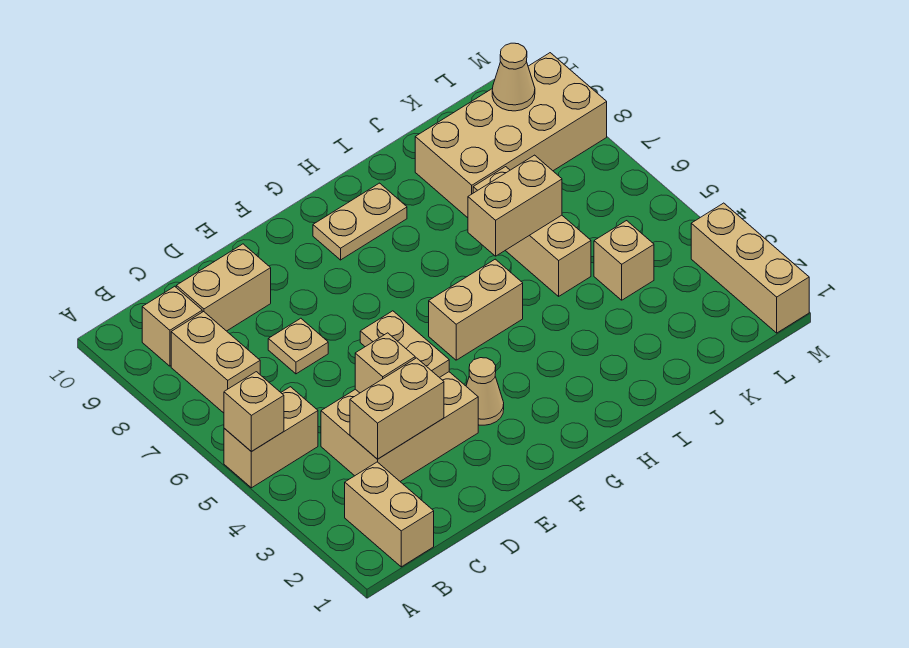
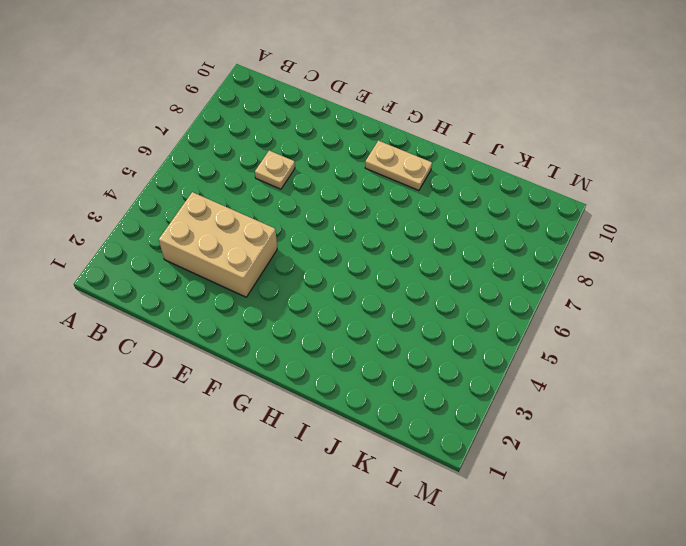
none -> tan brick A5:B5 level 1
none -> tan brick B1:B2 level 1
none -> tan brick B7:B8 level 1

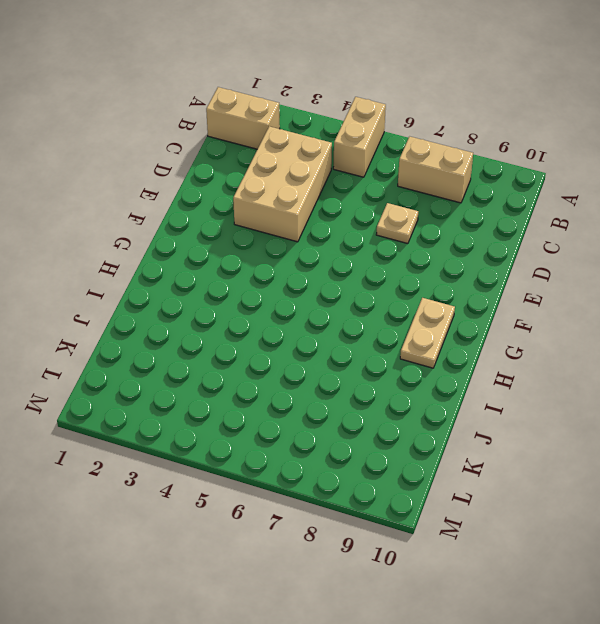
none -> tan brick B9 level 1
none -> tan brick C9:D9 level 1
none -> tan cone F3 level 1

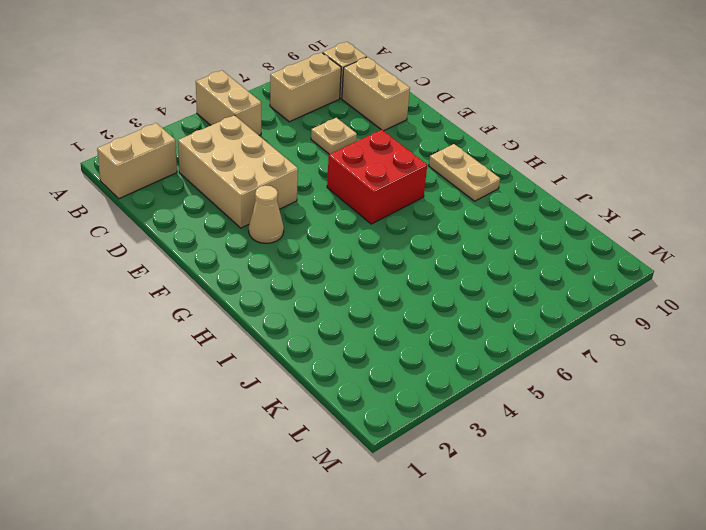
red brick F6:G7 level 1 -> none
none -> tan brick G5:H5 level 1
none -> tan brick J5:J7 level 1
none -> tan brick J8:M9 level 1

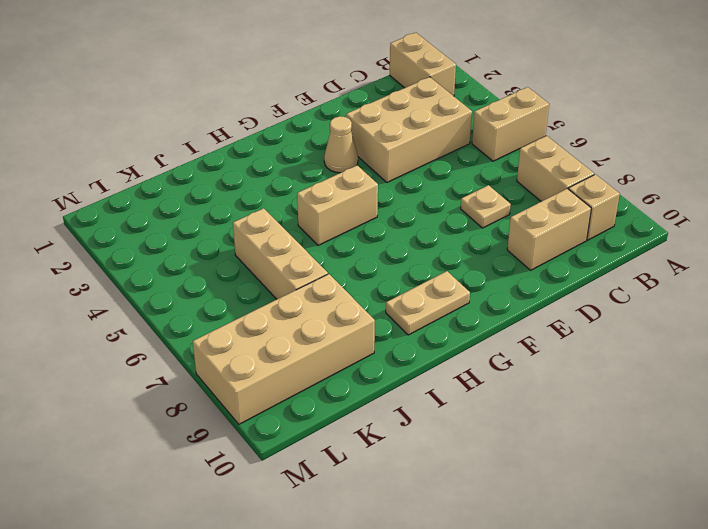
none -> tan brick K4 level 1
none -> tan brick M1:M3 level 1
none -> tan brick A5 level 2

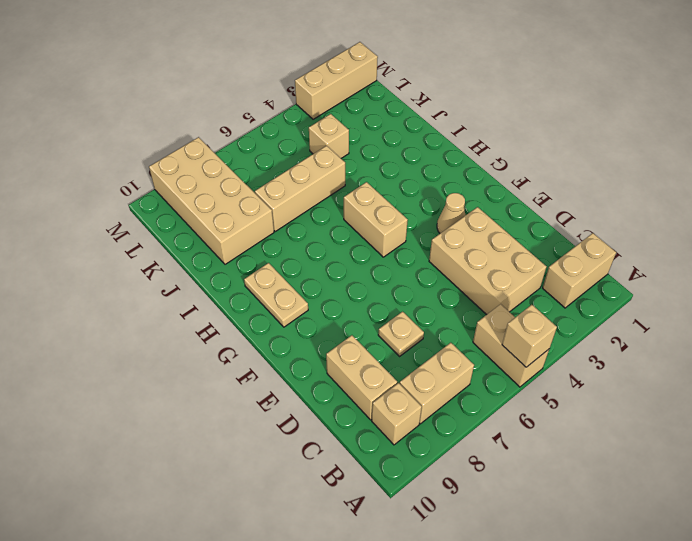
none -> tan brick C3:D3 level 2
none -> tan brick D4 level 2
none -> tan plate E4:E5 level 2

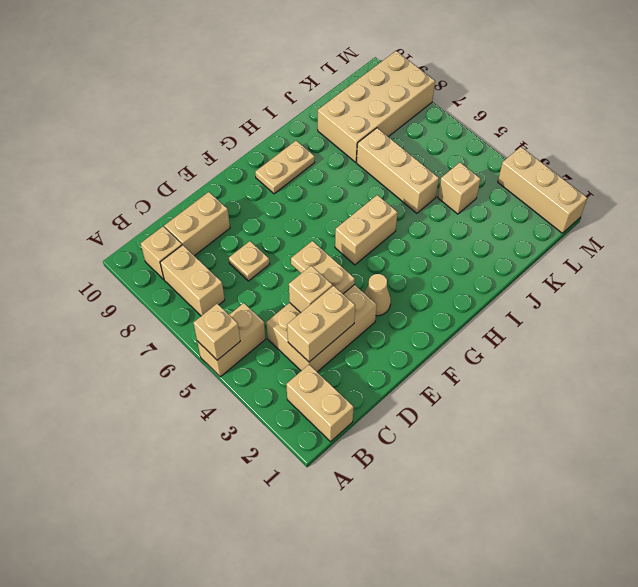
none -> tan brick I6:J6 level 2
none -> tan cone L9 level 2

